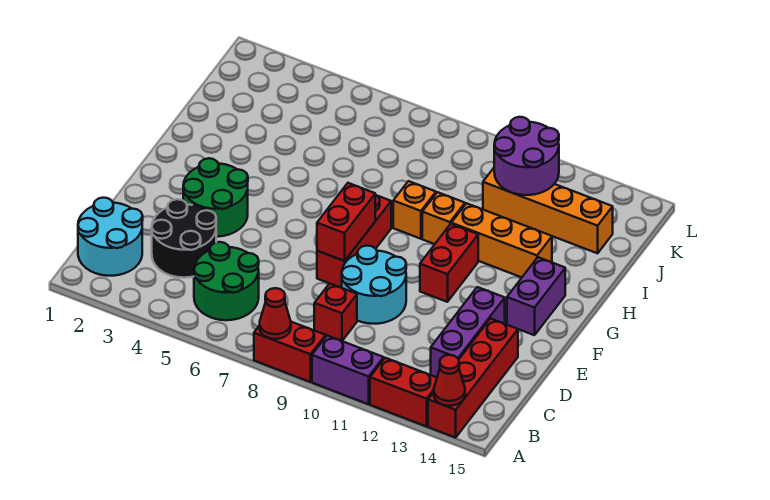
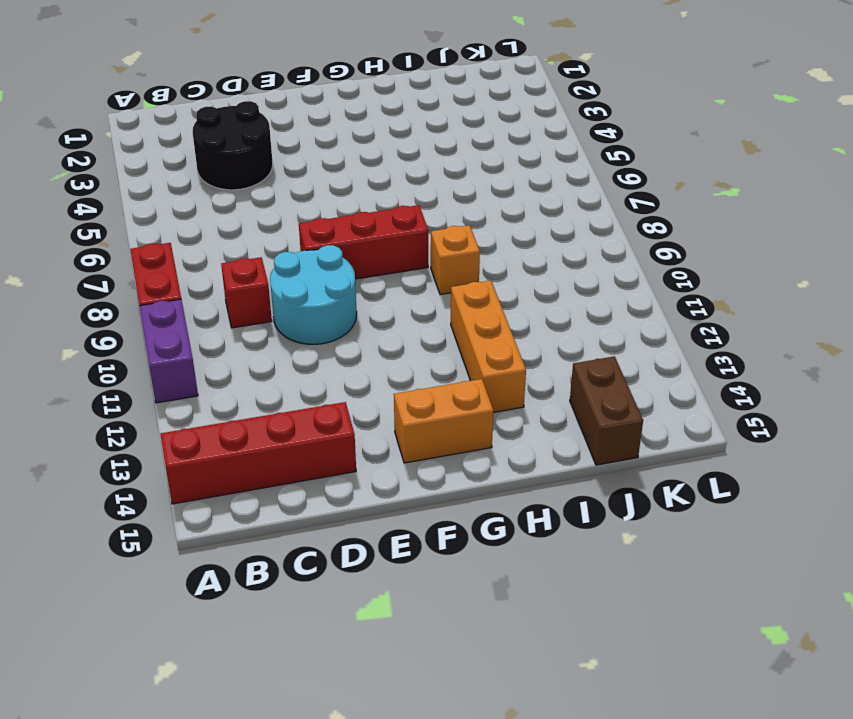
orange brick F14:G14 level 1 -> purple brick F14:G14 level 1
brown brick J14:J15 level 1 -> orange brick J11:J14 level 1
none -> red brick A12:A13 level 1
none -> cyan round brick B1:C2 level 1
none -> green round brick B5:C6 level 1

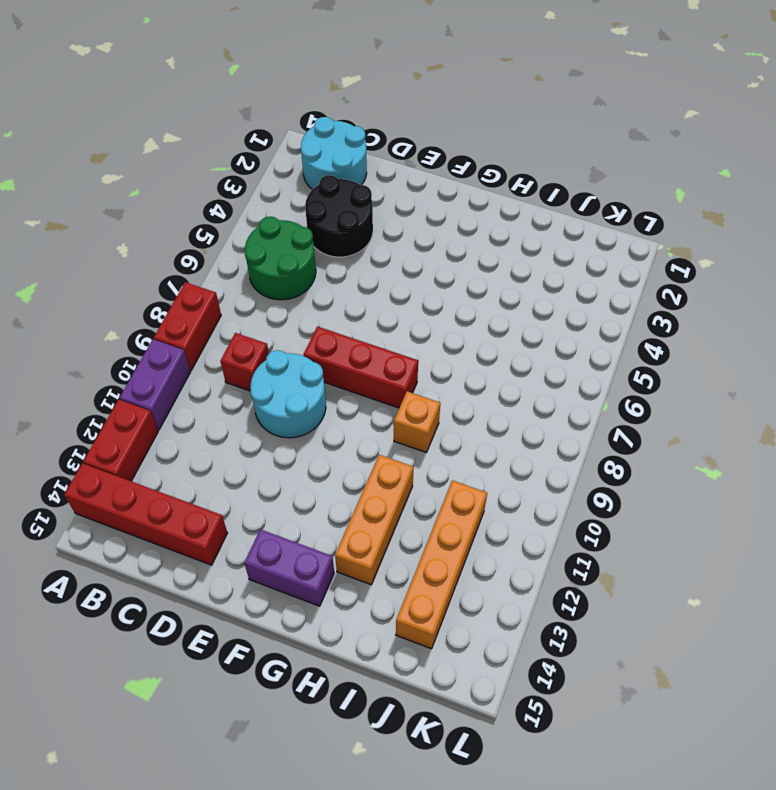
none -> purple brick C13:E13 level 1
none -> green round brick E3:F4 level 1
none -> red brick F11:G11 level 1

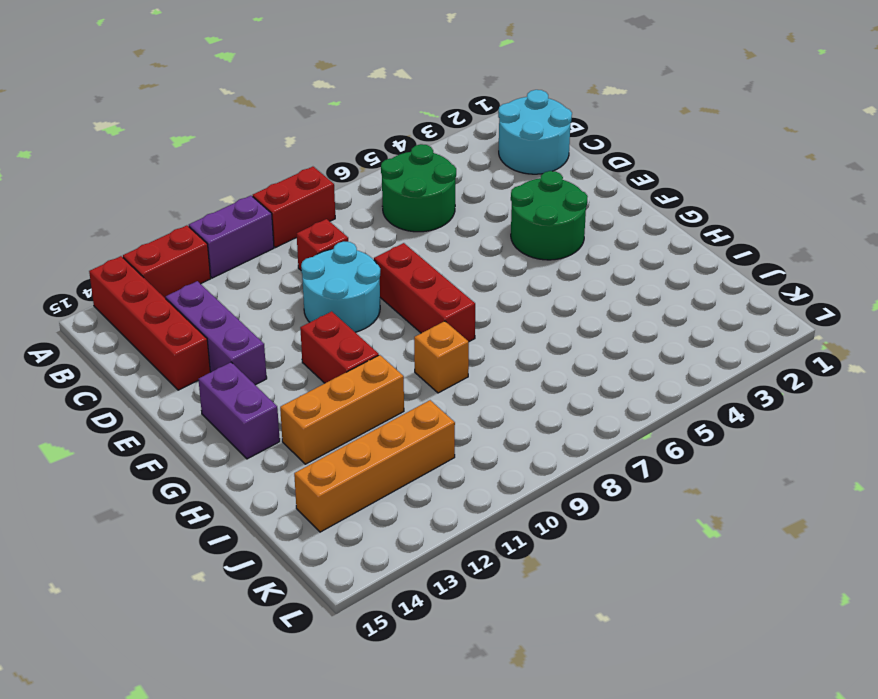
none -> black round brick C3:D4 level 1
none -> orange brick H10 level 1
none -> red cone A8 level 2

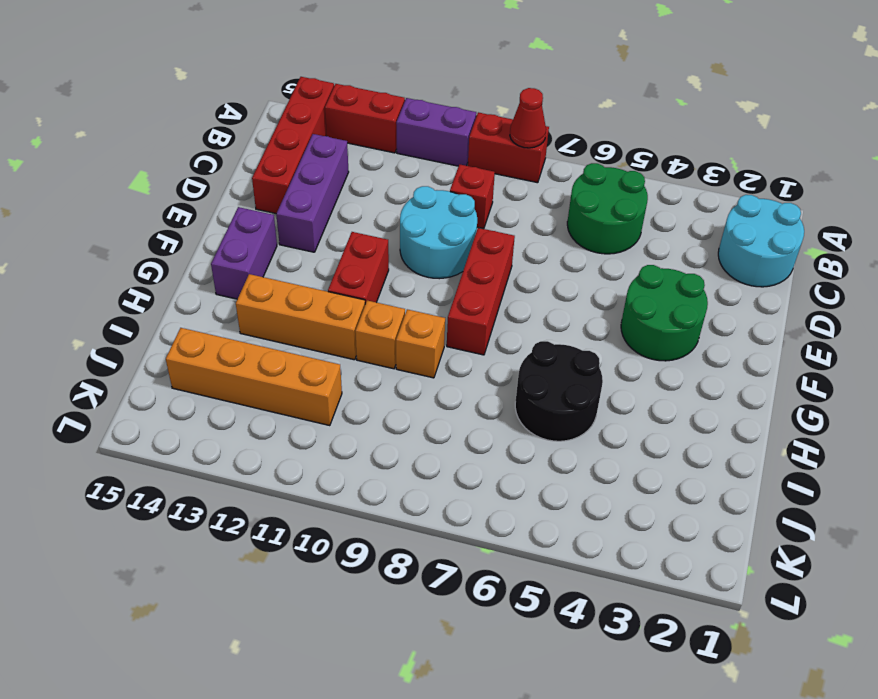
black round brick H5:I6 level 1 -> black round brick C3:D4 level 1
none -> red cone A14 level 2
none -> red brick E8:F8 level 2
none -> purple round brick J11:K12 level 2

